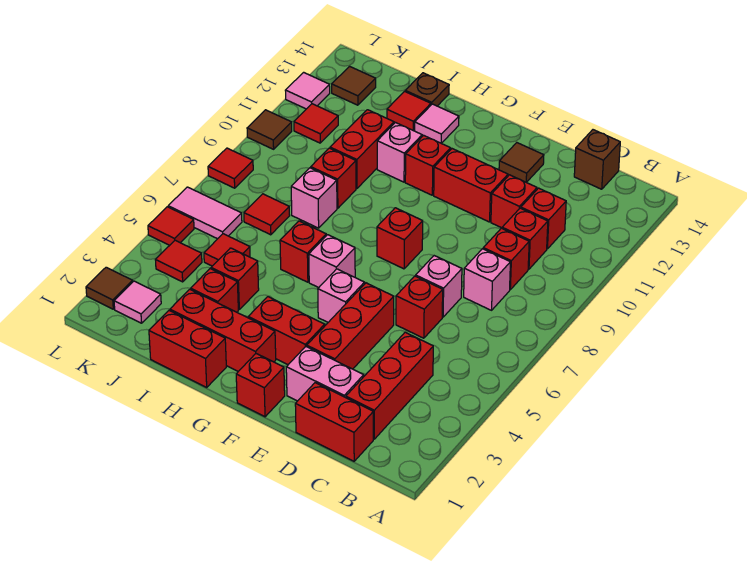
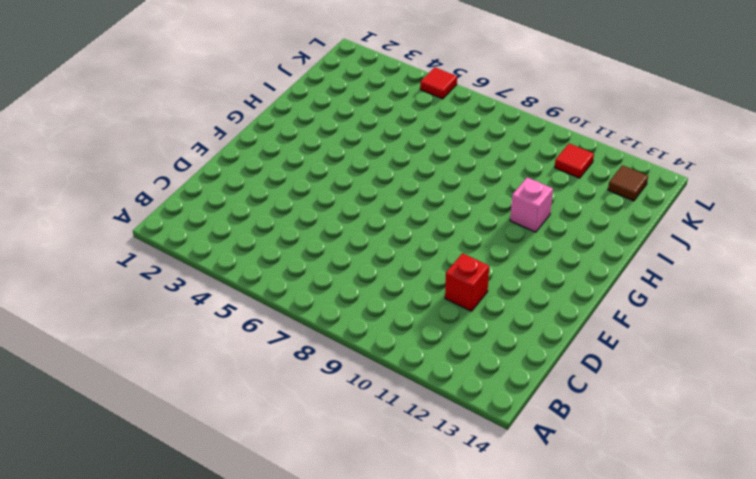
none -> red brick C1:D1 level 1
none -> red brick C2:C4 level 1
none -> pink brick C8 level 1
none -> red brick C9 level 1

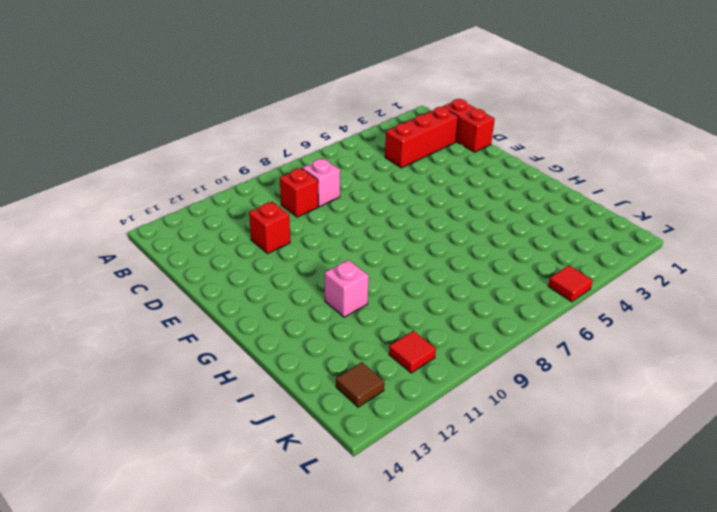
none -> red brick C10 level 1
none -> red brick C11 level 1
none -> brown brick C14 level 1
none -> pink brick D2:E2 level 1

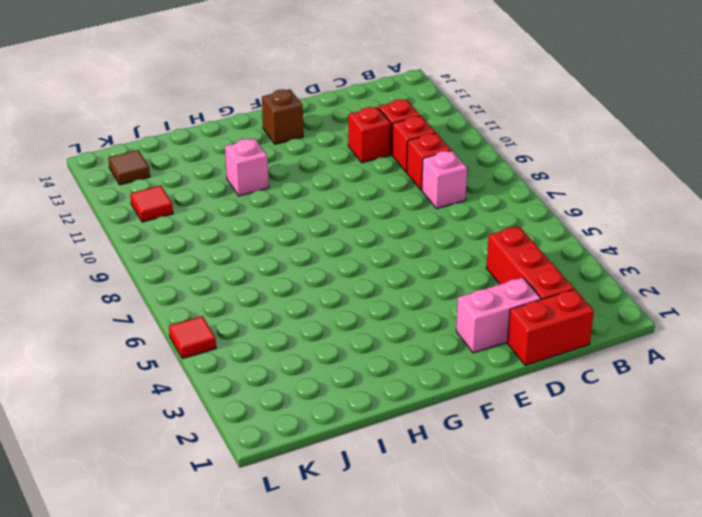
brown brick F13 level 1 -> brown brick C14 level 1
none -> red brick D6 level 1
none -> pink brick D7 level 1
none -> red brick E3:E5 level 1
none -> red brick E11:F11 level 1

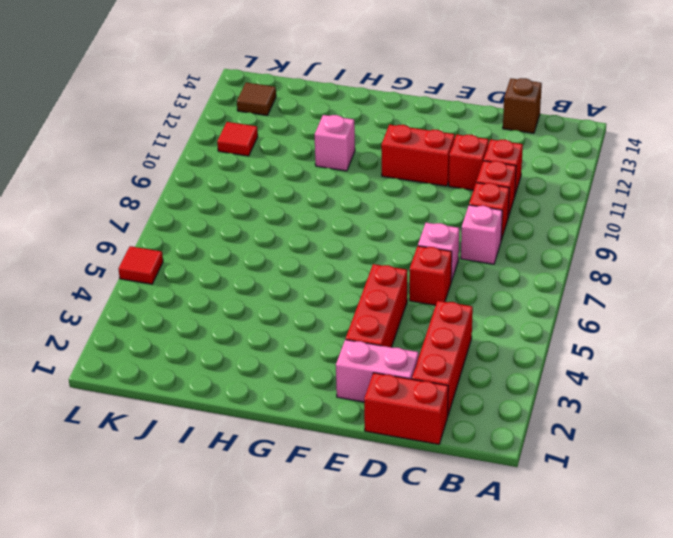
none -> brown tile E13 level 1
none -> red brick F1 level 1
none -> red brick F3:G3 level 1
none -> pink brick F5 level 1

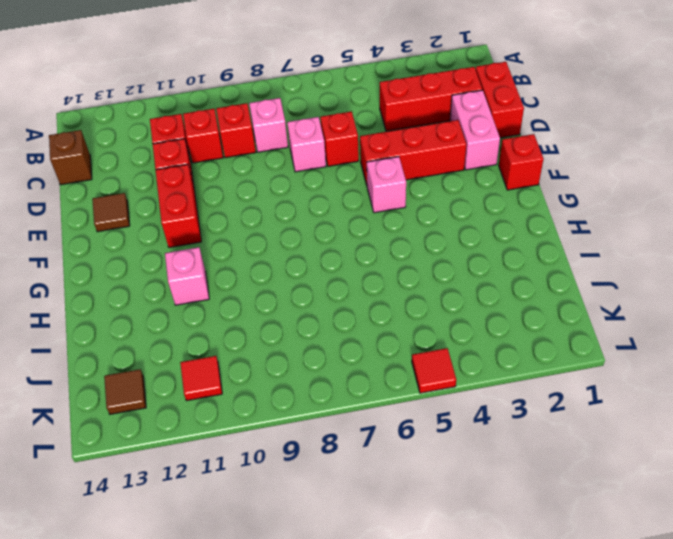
none -> red brick F3:G3 level 1
none -> red brick F8 level 1
none -> red brick G2:I2 level 1
none -> pink brick G6 level 1

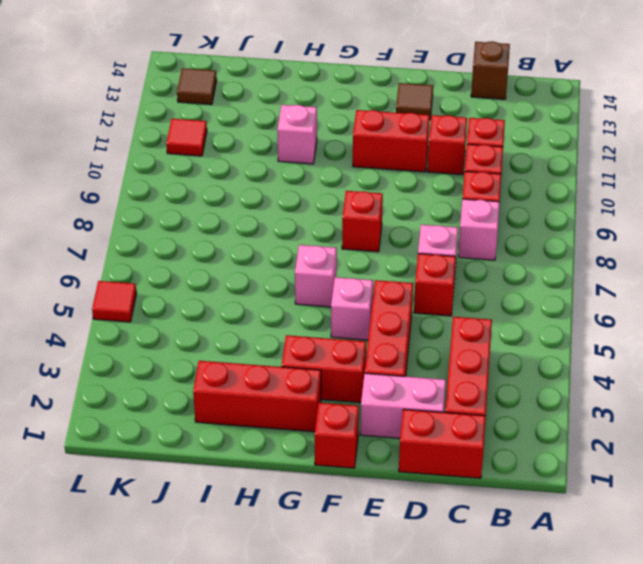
none -> red brick G11 level 1
none -> red brick H1:I1 level 1
none -> red brick H6 level 1
none -> pink tile H13 level 1

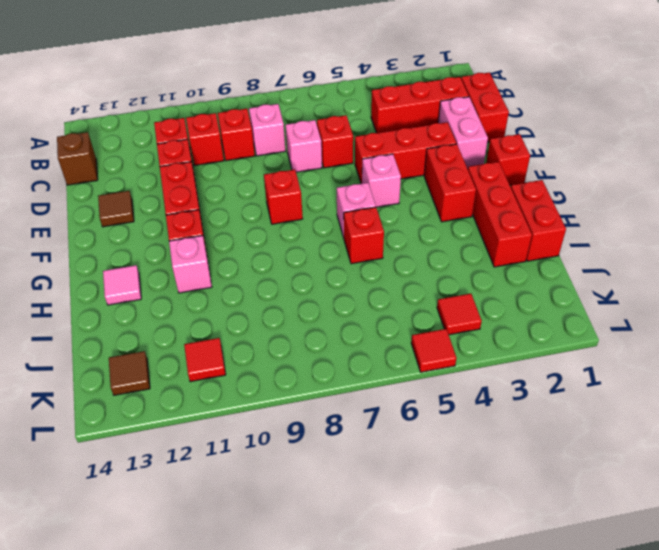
none -> red brick I3 level 1
none -> red brick I4 level 1
none -> pink brick I8 level 1
none -> red brick I9 level 1

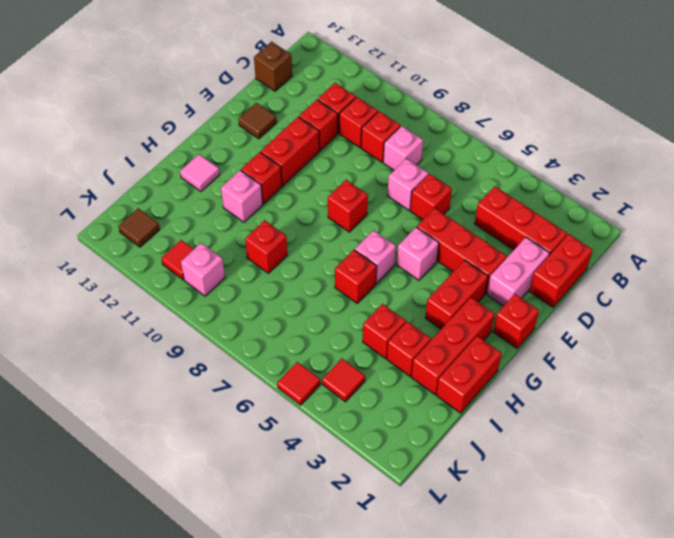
pink brick K10 level 1 -> pink brick I8 level 1
none -> red brick I10:I11 level 1
none -> red tile I13 level 1
none -> brown plate I14 level 1
none -> red tile J5 level 1

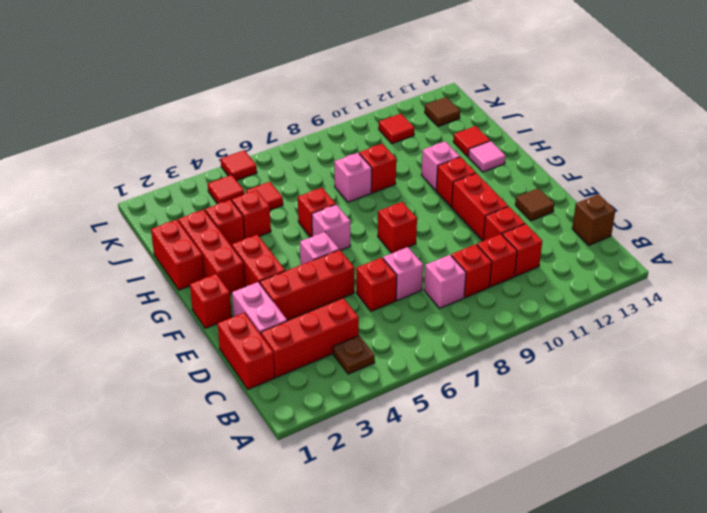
brown plate B4 level 1 -> brown plate I14 level 1
none -> red brick I10:I11 level 1
none -> red tile J7 level 1
none -> pink tile K2 level 1
none -> pink tile K6:L6 level 1

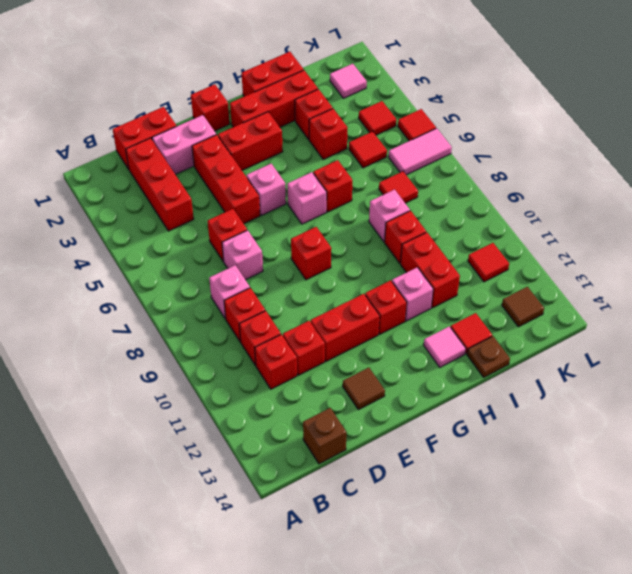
none -> brown tile L2 level 1
none -> red tile L8 level 1
none -> brown tile L10 level 1
none -> pink tile L12 level 1

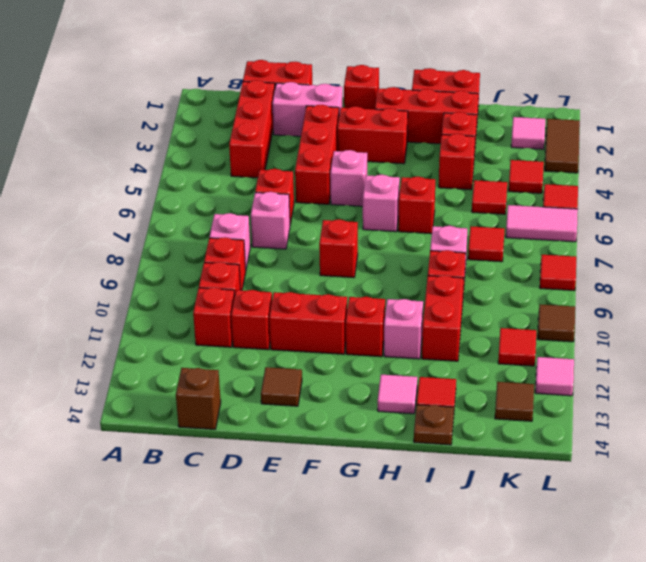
brown tile L2:L3 level 1 -> brown tile L2 level 1

